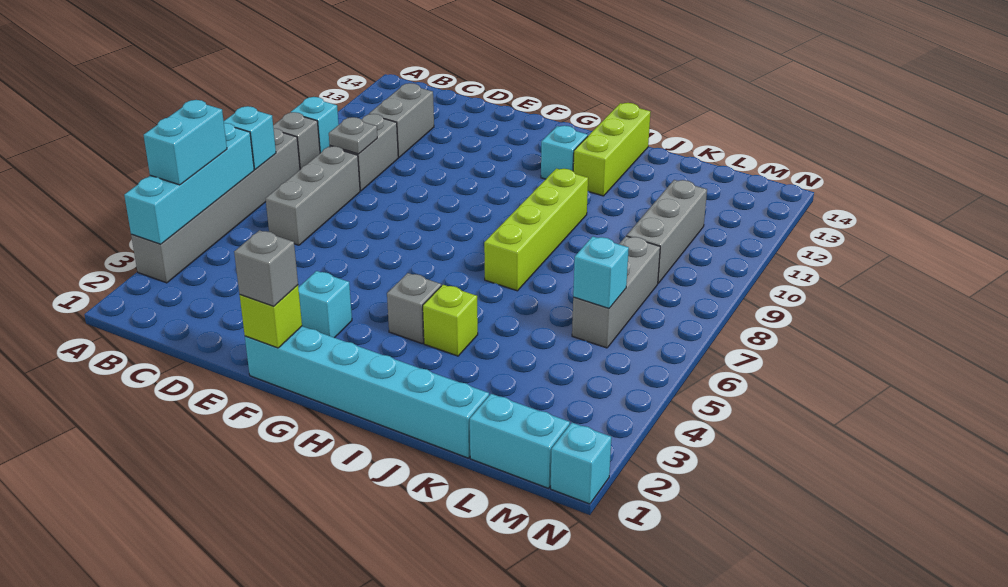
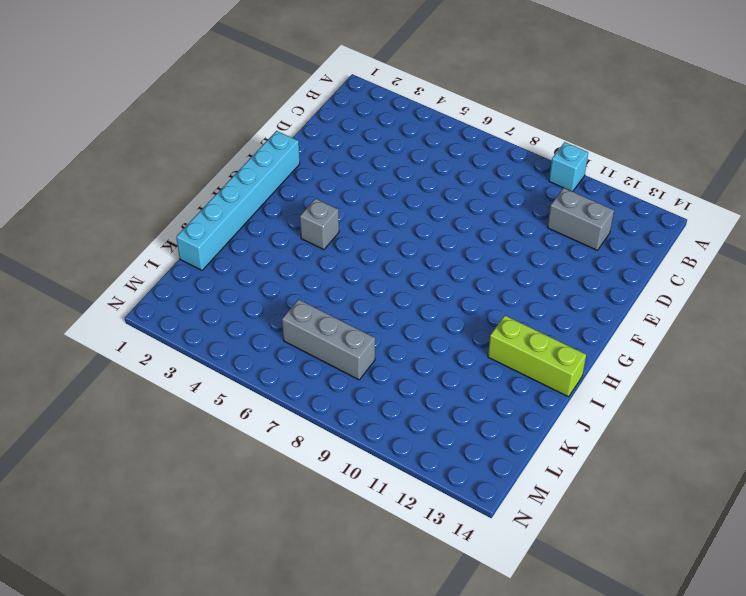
none -> grey brick A3:A8 level 1
none -> grey brick A9 level 1
none -> grey brick C6:C8 level 1

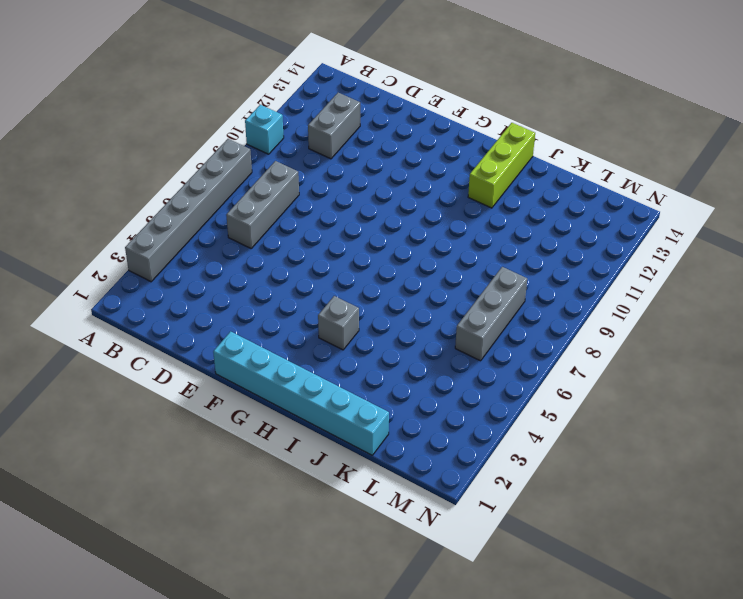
none -> grey brick A9 level 1
none -> grey brick C9:C10 level 1
none -> cyan brick F3 level 1

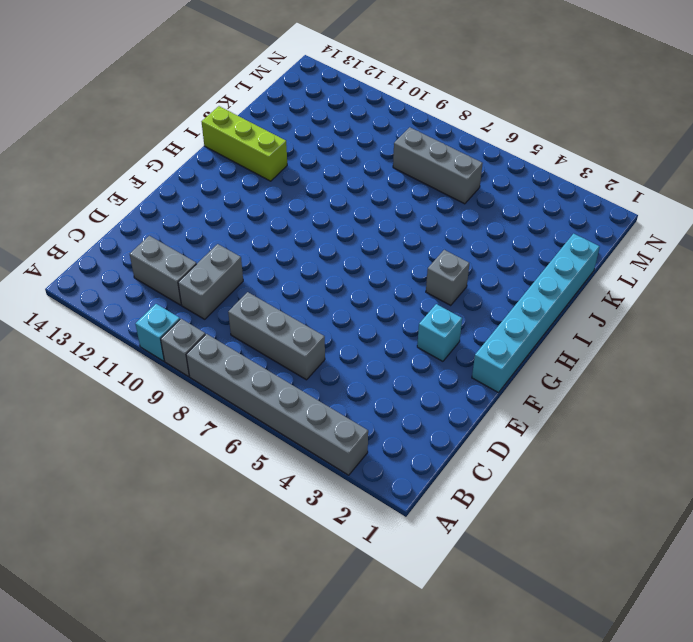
grey brick C10:D10 level 1 -> grey brick C9:C10 level 1
none -> cyan brick H12 level 1
none -> lime brick I4 level 1
none -> lime brick I7:I10 level 1

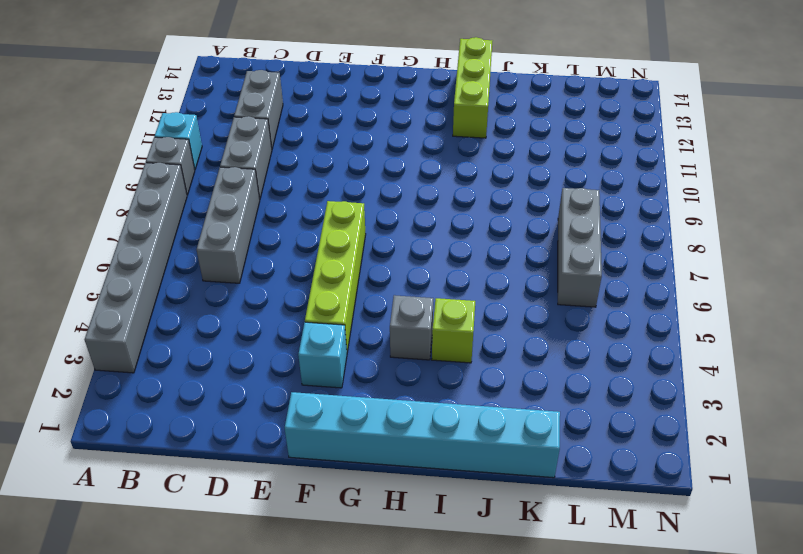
lime brick F4:F7 level 1 -> lime brick I7:I10 level 1
none -> cyan brick H12 level 1
none -> cyan brick L1:M1 level 1
none -> grey brick L9:L11 level 1

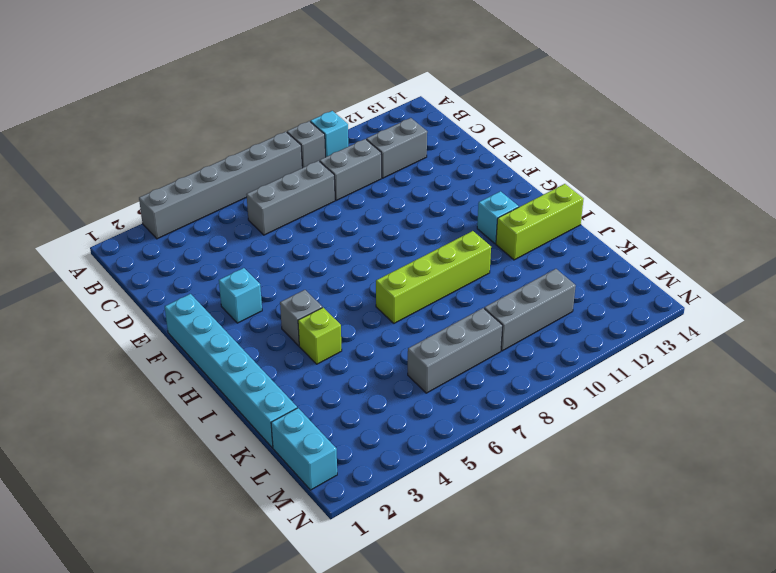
none -> cyan brick N1 level 1
none -> cyan brick A3:A6 level 2
none -> cyan brick A7 level 2

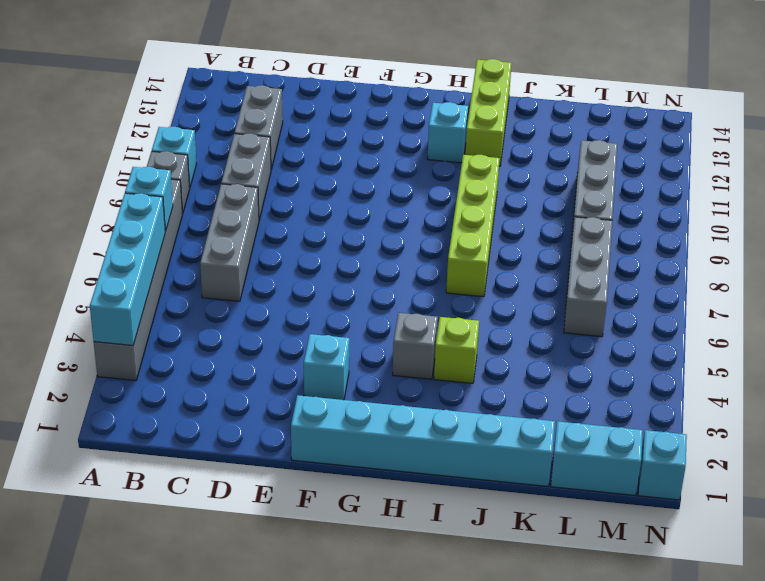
none -> grey plate C9 level 2
none -> lime brick F1 level 2
none -> cyan brick L6 level 2

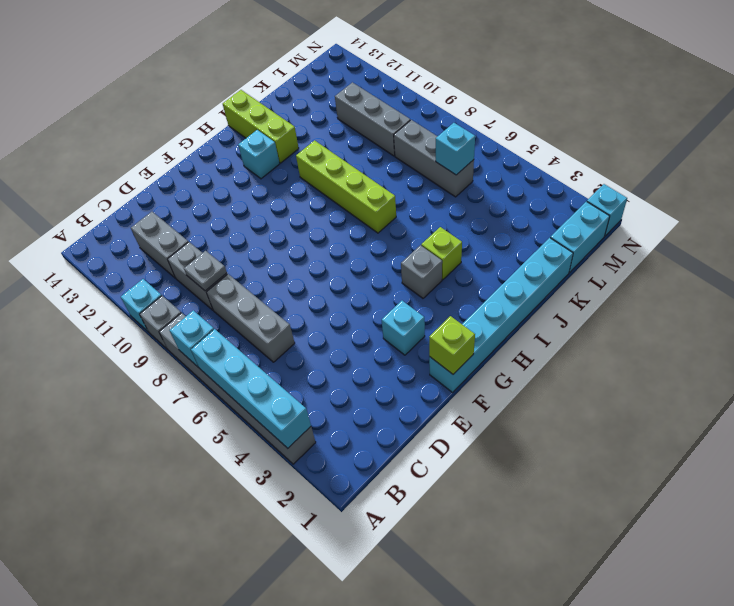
none -> cyan brick A4:A5 level 3
none -> grey brick F1 level 3

